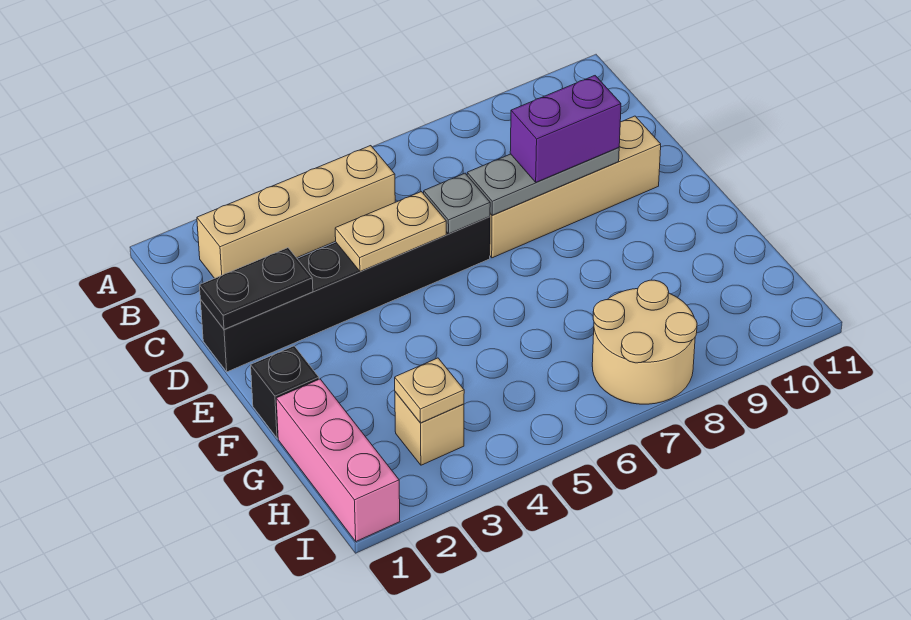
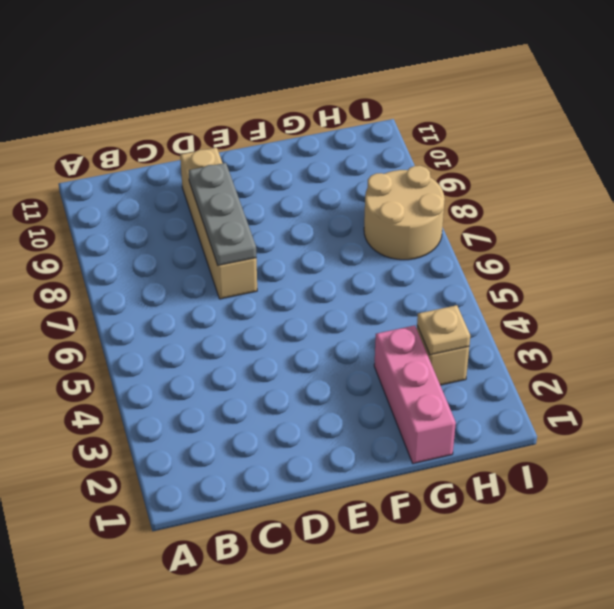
pink brick G1:G3 level 1 -> pink brick G1:I1 level 1
none -> tan brick B2:B5 level 1
none -> black brick D1:D6 level 1
none -> black brick F1 level 1

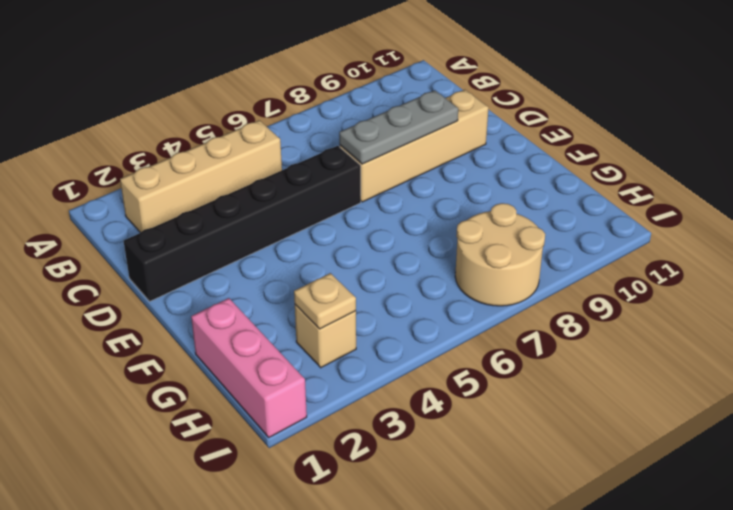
none -> black brick F1 level 1
none -> black plate D1:D2 level 2
none -> tan plate D4:D5 level 2

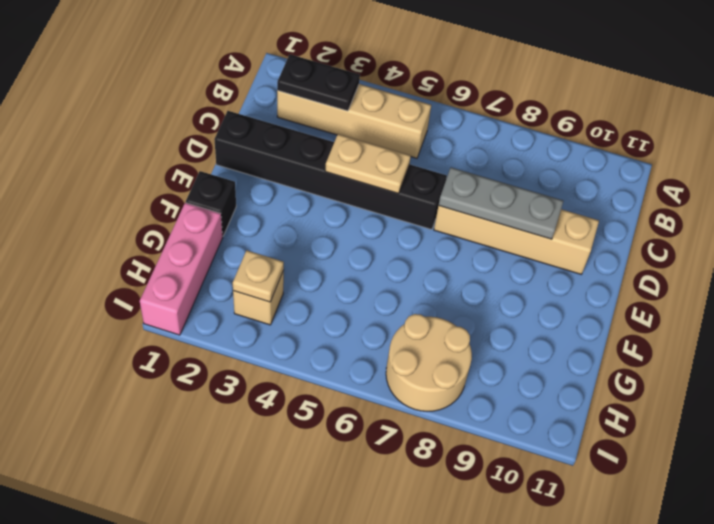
black plate B2:B3 level 2 -> black plate D1:D2 level 2
none -> grey plate D6 level 2
none -> purple brick D8:D9 level 3

